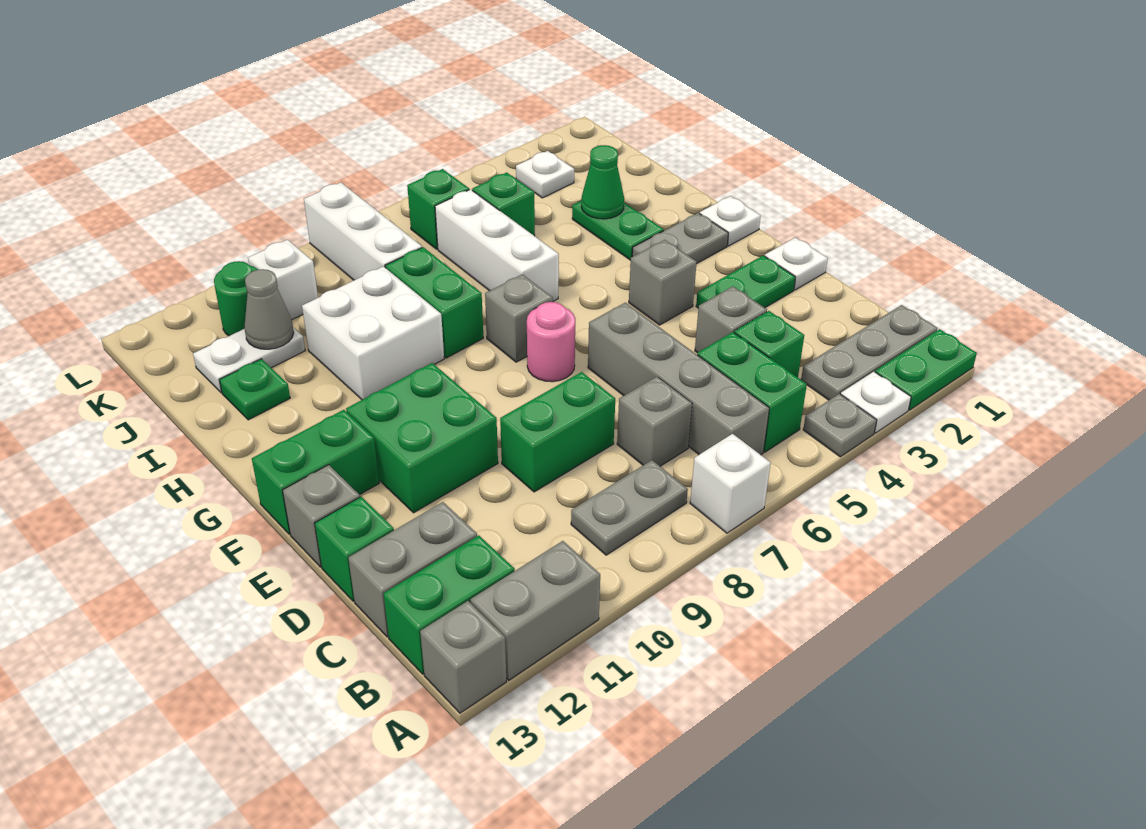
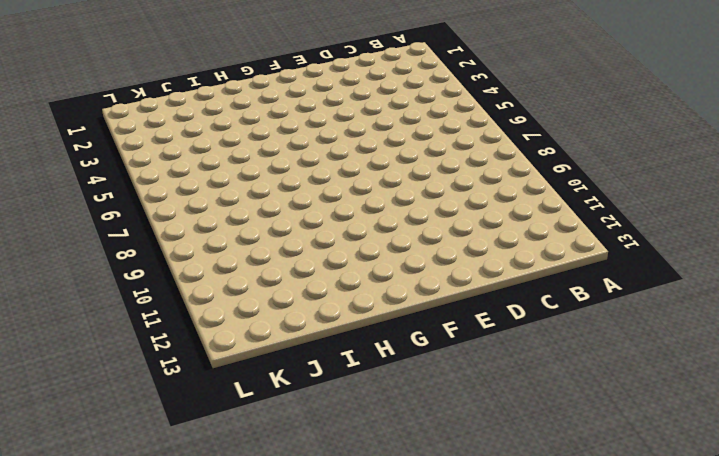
none -> green plate A1:A2 level 1
none -> white plate A3 level 1
none -> grey plate A4 level 1
none -> white brick A7 level 1

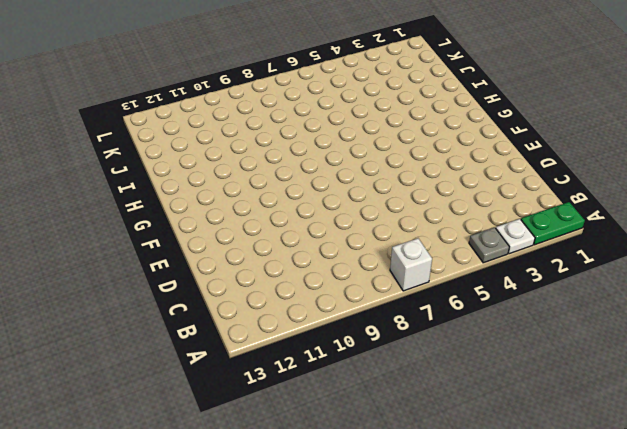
none -> grey brick A11:A12 level 1
none -> grey brick A13 level 1
none -> grey plate B1:B3 level 1
none -> green brick B5:C5 level 1

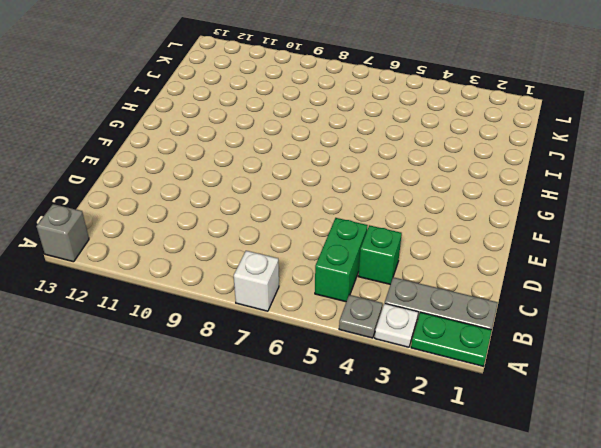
none -> grey brick A11:A12 level 1
none -> grey brick B6:E6 level 1
none -> grey plate B8:B9 level 1
none -> green brick B12:B13 level 1

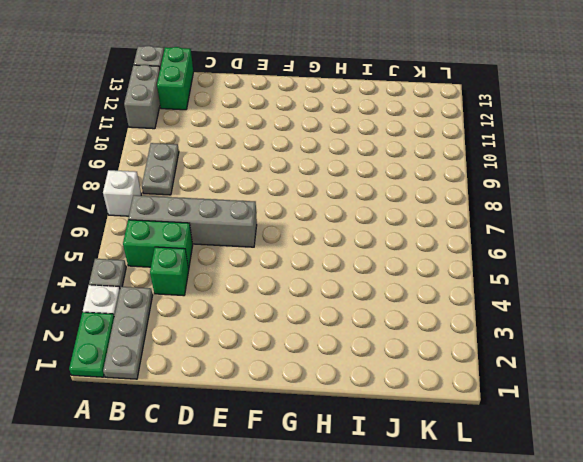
none -> grey brick C7 level 1
none -> grey brick C12:C13 level 1
none -> grey brick D4 level 1
none -> green brick D8:D9 level 1

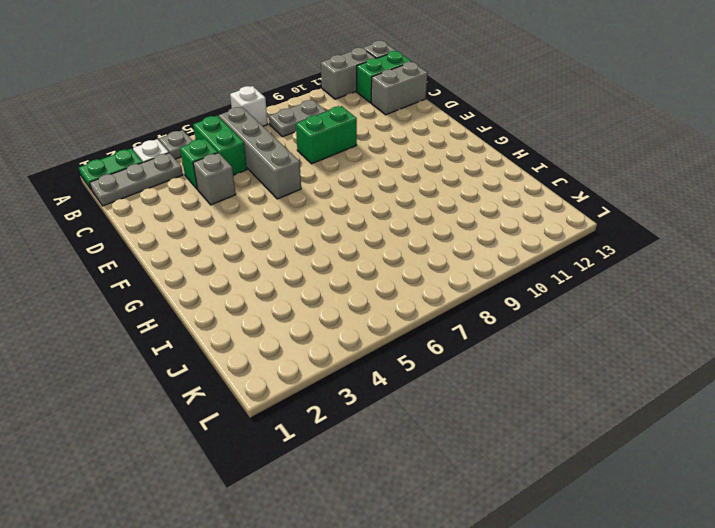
none -> grey brick C7 level 1
none -> green brick D13 level 1
none -> white plate E1 level 1
none -> green plate E2:E3 level 1

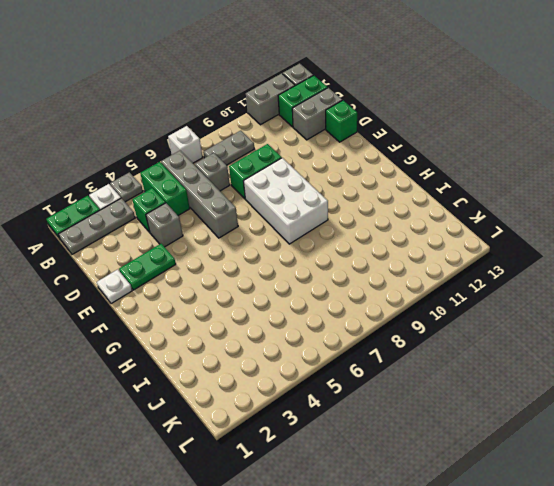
white brick E8:G9 level 1 -> none
none -> green brick E10:F11 level 1
none -> grey brick E13 level 1
none -> grey brick F4 level 1
none -> pink round brick F7 level 1

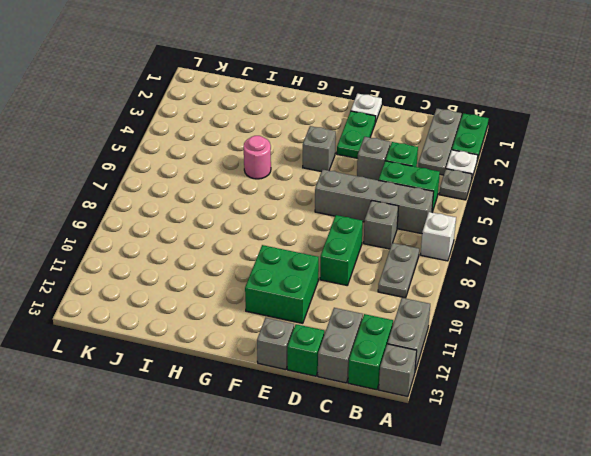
pink round brick H5 level 1 -> pink round brick F7 level 1
none -> green brick F12:F13 level 1
none -> white plate G1 level 1
none -> grey plate G2:G3 level 1
none -> grey brick G7 level 1

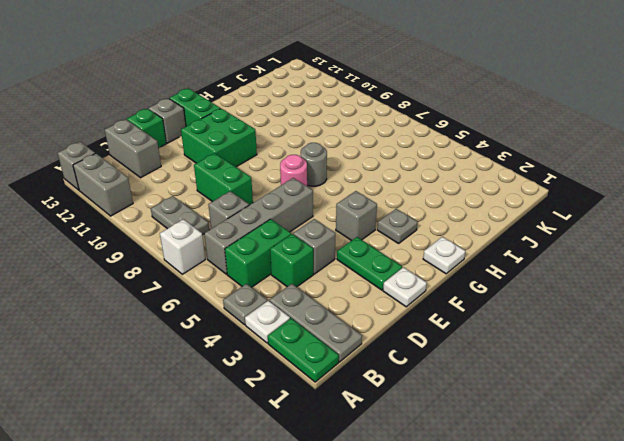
grey plate G3 level 1 -> grey plate G2:G3 level 1
grey round brick G7 level 1 -> grey brick G7 level 1
none -> green brick B12:B13 level 1
none -> green plate H3:I3 level 1
none -> white brick H6:J6 level 1
none -> green brick H8:I8 level 1

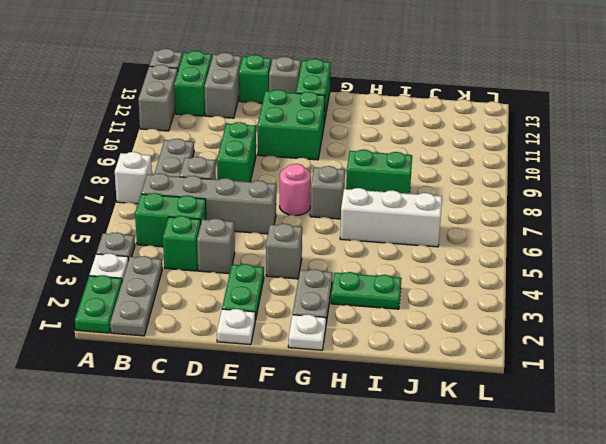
none -> white brick H9:I10 level 1
none -> green plate I12 level 1
none -> green brick J5 level 1
none -> white brick J8:L8 level 1

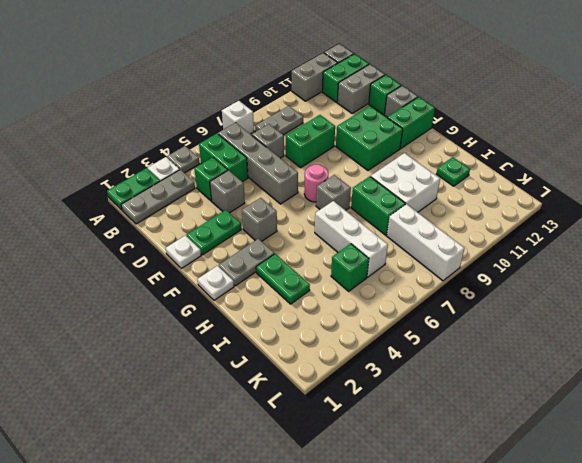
none -> white plate J11:J12 level 1
none -> white plate K3 level 1
none -> green brick K6 level 1
none -> white brick K10 level 1

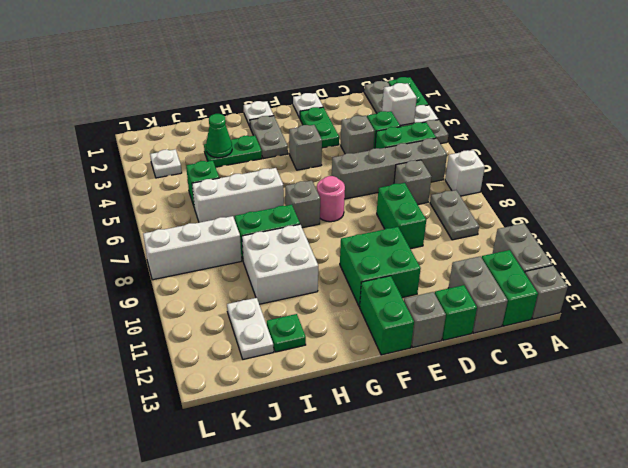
white brick B3 level 2 -> white brick K10 level 1
none -> green brick K6 level 1
none -> green round brick K11 level 1
none -> grey cone J11 level 2

